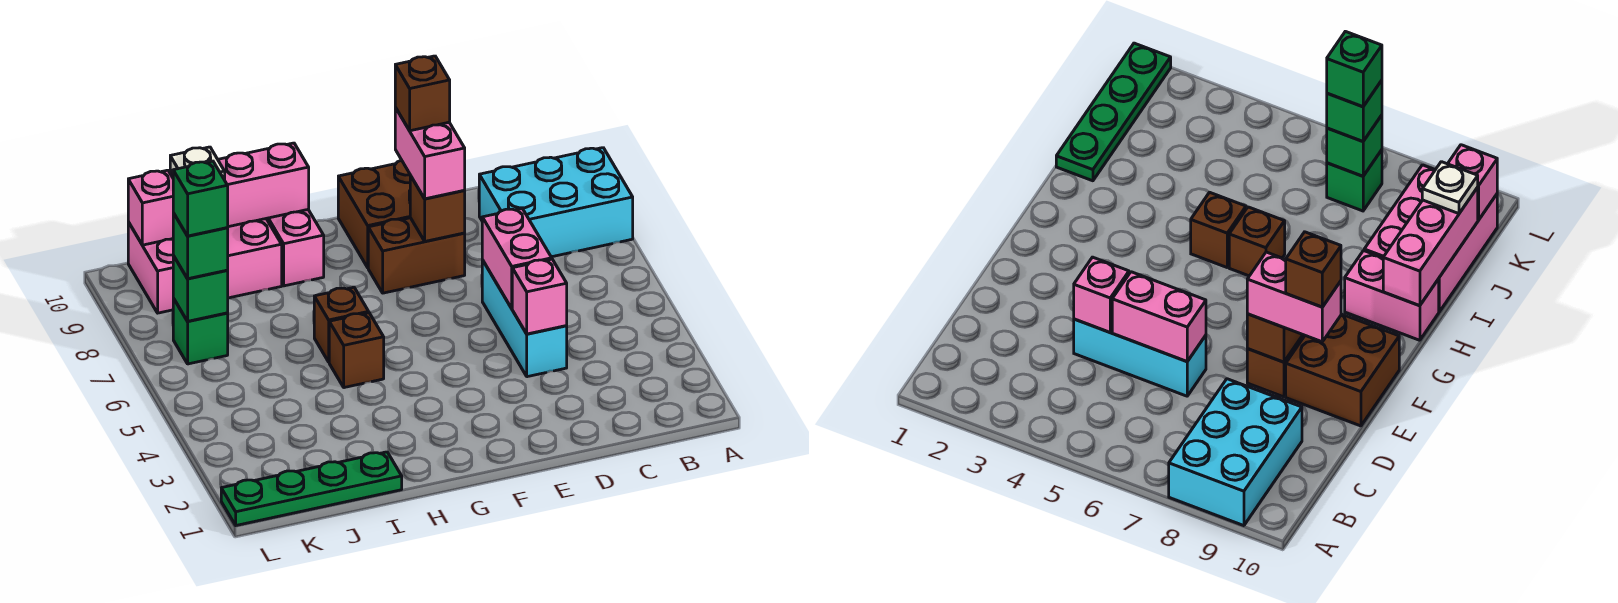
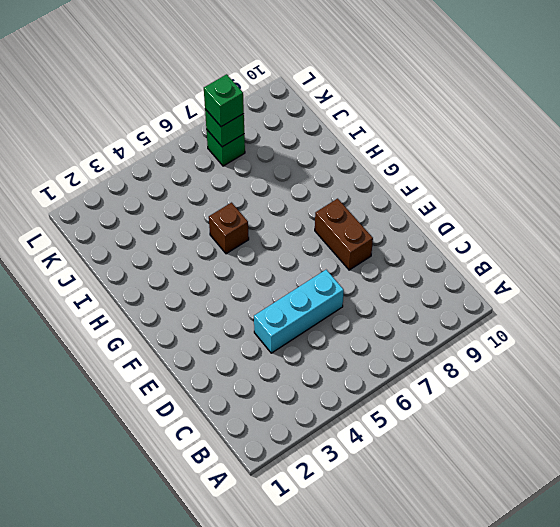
none -> cyan brick A8:C9 level 1
none -> brown brick E9:F10 level 1
none -> brown brick H6 level 1

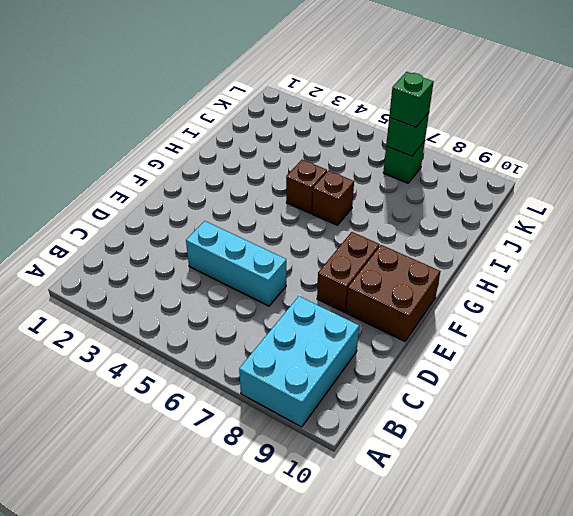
none -> pink brick H9:H10 level 1
none -> green plate I1:L1 level 1
none -> pink brick I9:K10 level 1

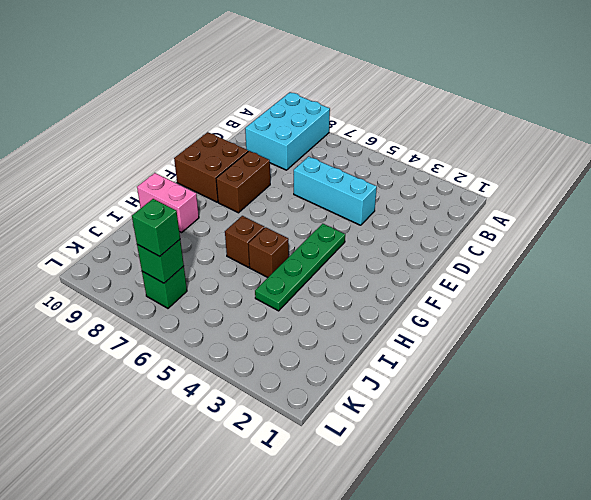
green plate F4:I4 level 1 -> green plate I1:L1 level 1
none -> pink brick I9:K10 level 1
none -> pink brick D4 level 2
none -> pink brick D5:D6 level 2

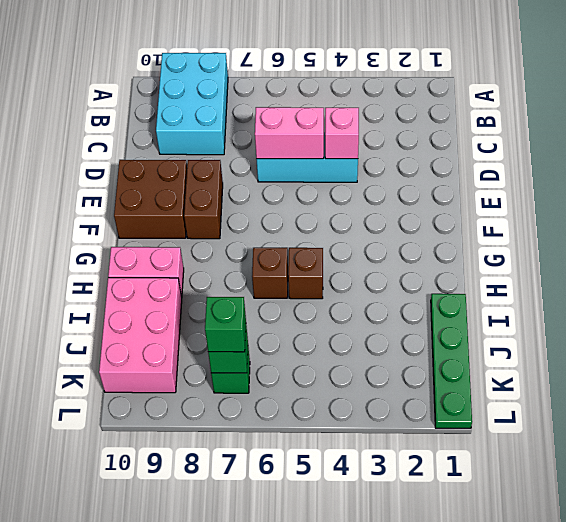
none -> brown brick E8 level 2
none -> pink brick H10:J10 level 2
none -> pink brick K10 level 2

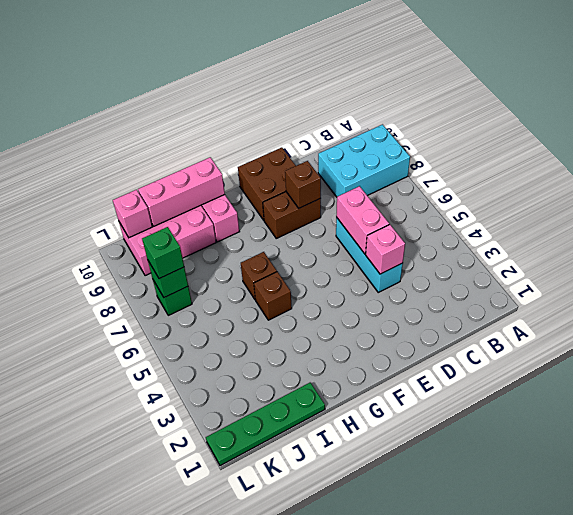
none -> pink brick E8:E9 level 3
none -> white plate J10 level 3
none -> brown brick E9 level 4

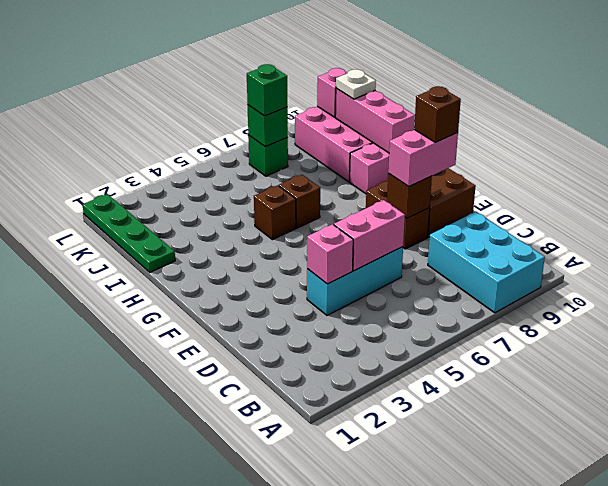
none -> green brick K7 level 4

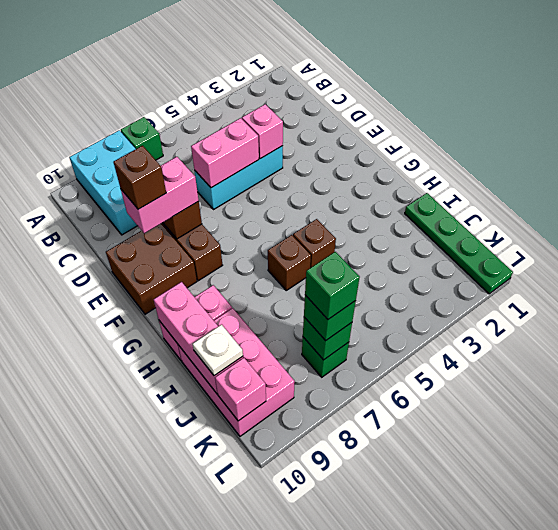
green brick A7 level 1 -> none

